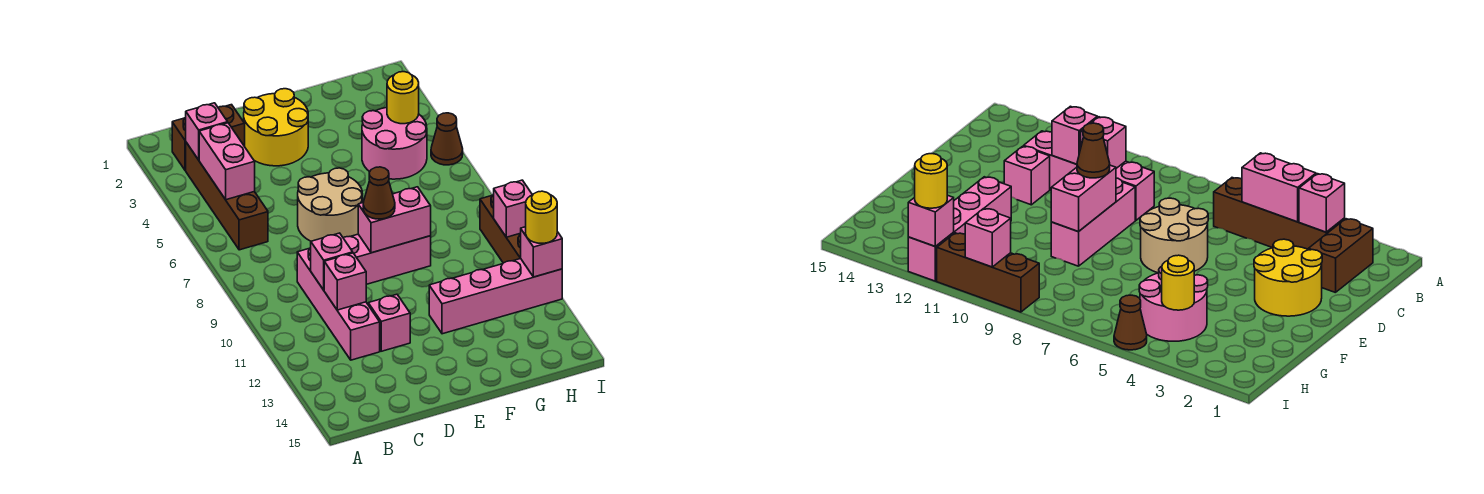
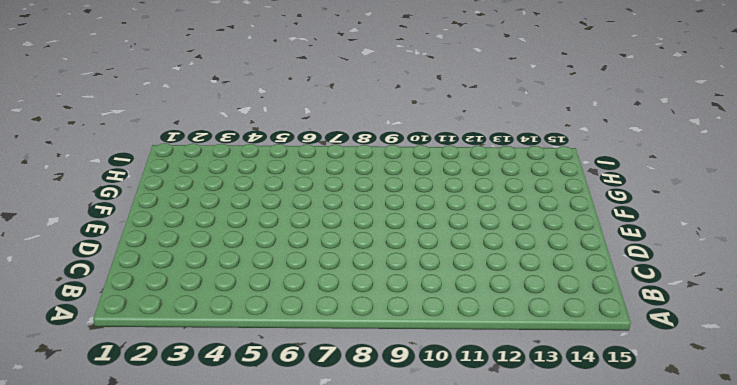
none -> brown brick B2:C2 level 1
none -> brown brick B3:B6 level 1
none -> pink brick C9:C12 level 1

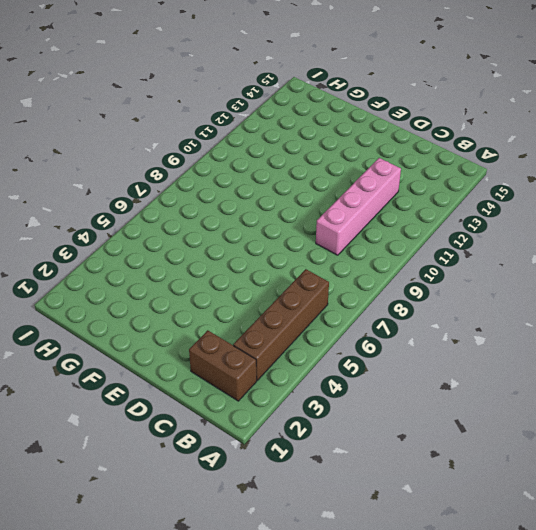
none -> yellow round brick D2:E3 level 1
none -> tan round brick D6:E7 level 1
none -> pink brick D9:F9 level 1

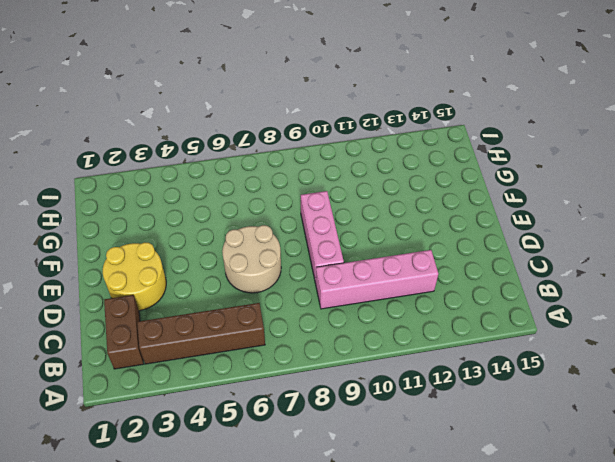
none -> pink brick D12 level 1
none -> pink brick F12:I12 level 1
none -> pink round brick G4:H5 level 1

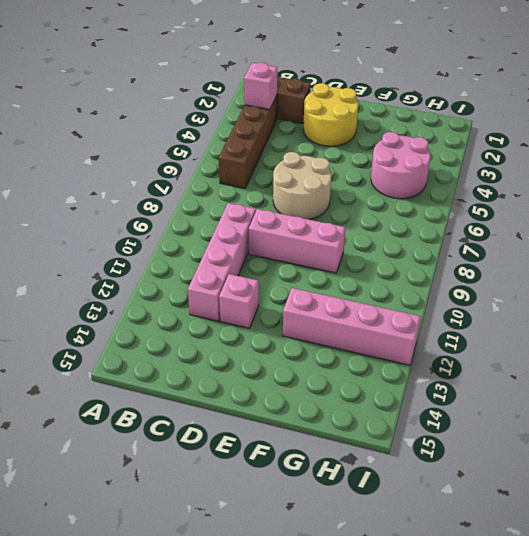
none -> brown cone I5 level 1
none -> brown brick I9:I11 level 1
none -> pink brick B4:B5 level 2

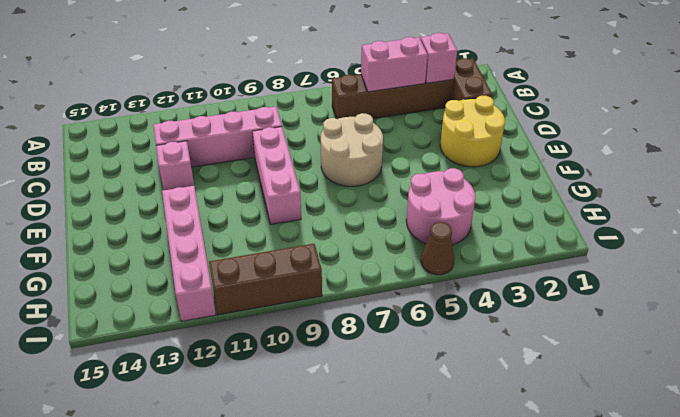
none -> pink brick C10 level 2
none -> pink brick C11 level 2
none -> pink brick E9:F9 level 2

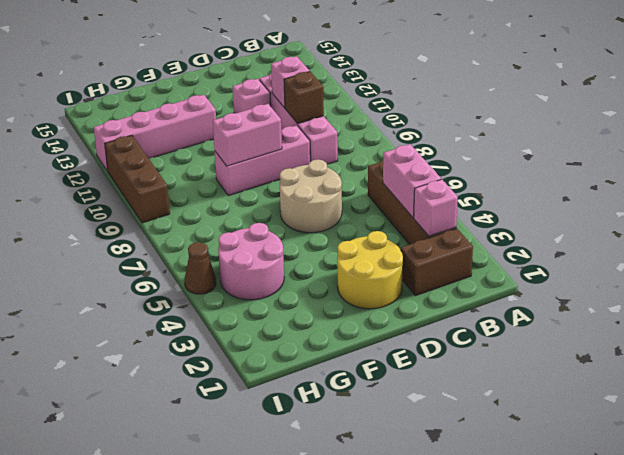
brown brick C10 level 2 -> pink brick C10 level 2
none -> yellow round brick H4 level 2
none -> pink brick I10 level 2
none -> pink brick I12 level 2

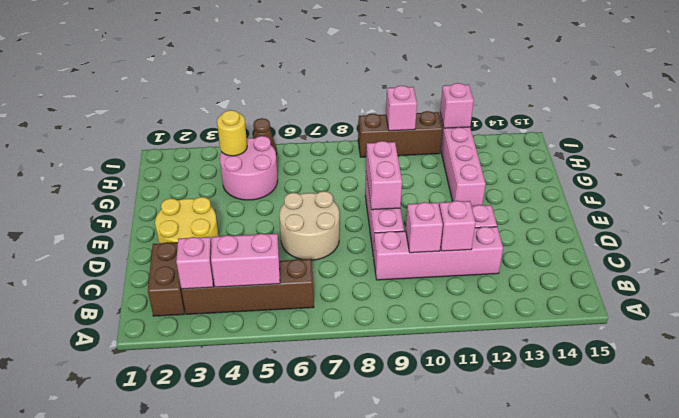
none -> brown cone E9 level 3
none -> yellow round brick I12 level 3

